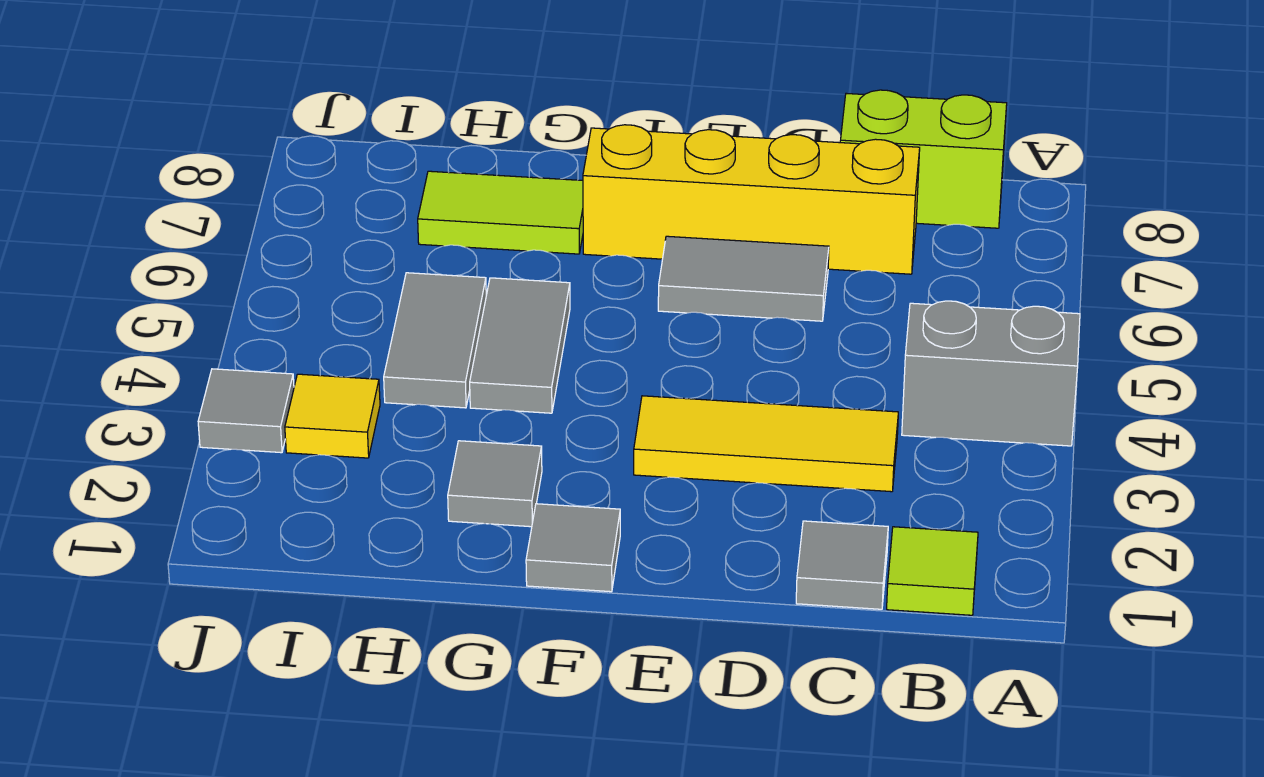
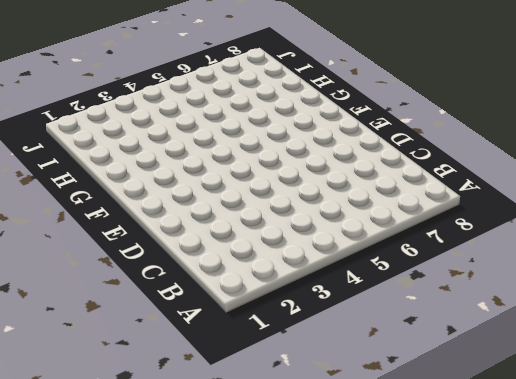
none -> grey brick A4:B4 level 1
none -> lime tile B1 level 1
none -> lime brick B8:C8 level 1

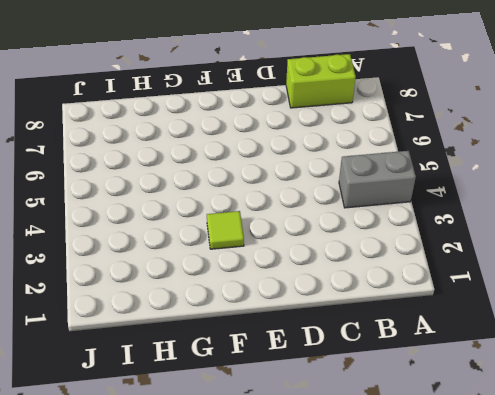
lime tile F3 level 1 -> lime tile B1 level 1
none -> grey tile C1 level 1
none -> yellow tile C3:E3 level 1
none -> yellow brick C7:F7 level 1

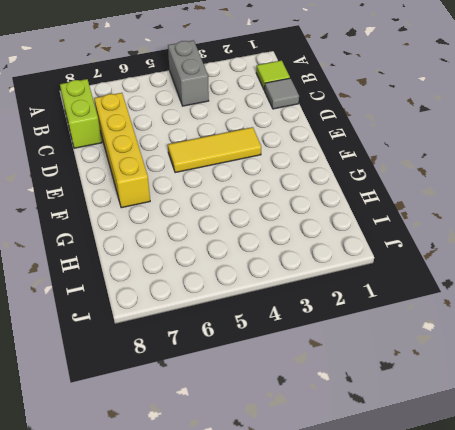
yellow tile E3:E5 level 1 -> yellow tile C3:E3 level 1
none -> grey tile D6:E6 level 1
none -> grey tile F1 level 1
none -> grey tile G2 level 1

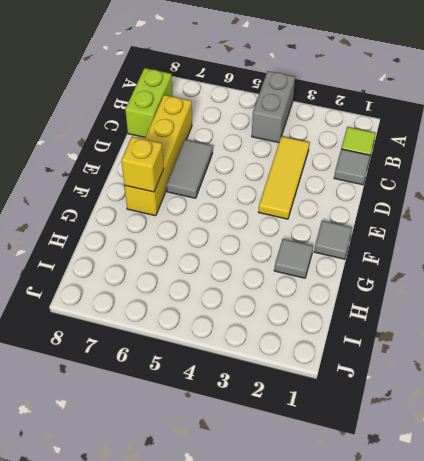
yellow brick F7 level 2 -> none
none -> grey tile G4:G5 level 1
none -> lime tile G7:H7 level 1
none -> grey tile H4:H5 level 1

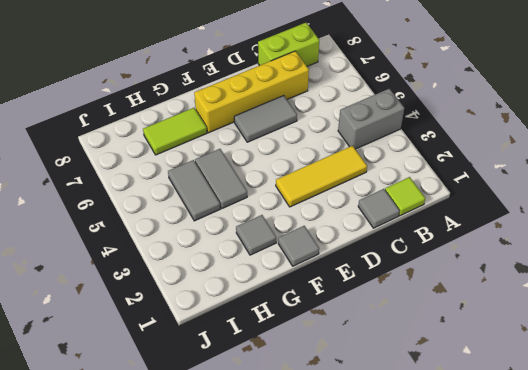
none -> yellow tile I3 level 1
none -> grey tile J3 level 1

